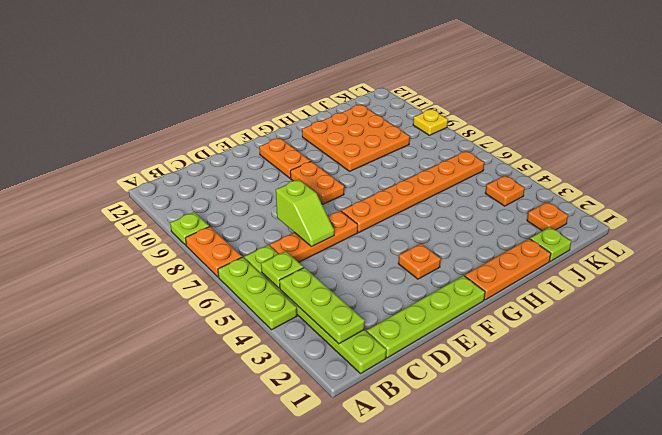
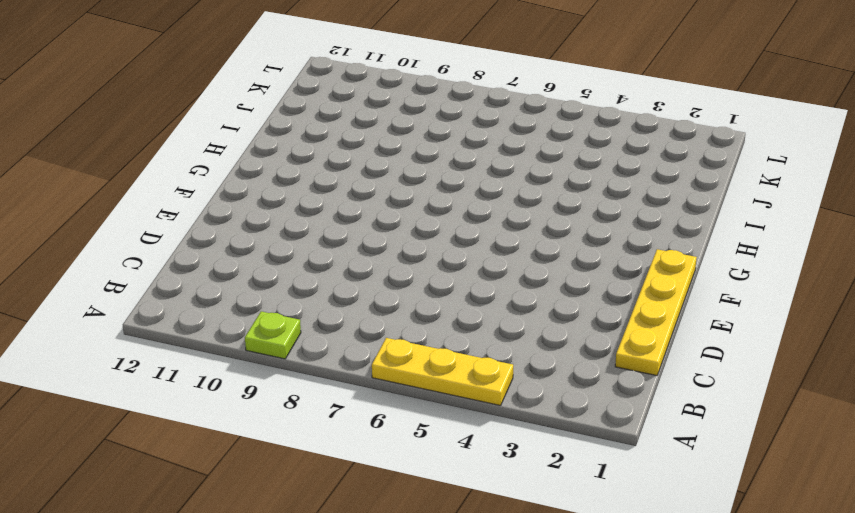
yellow plate A4:A6 level 1 -> lime plate A4:A6 level 1
yellow plate C1:F1 level 1 -> lime plate C1:F1 level 1
none -> orange plate A7:A8 level 1
none -> lime plate B1:B6 level 1
none -> orange plate C6:E6 level 1

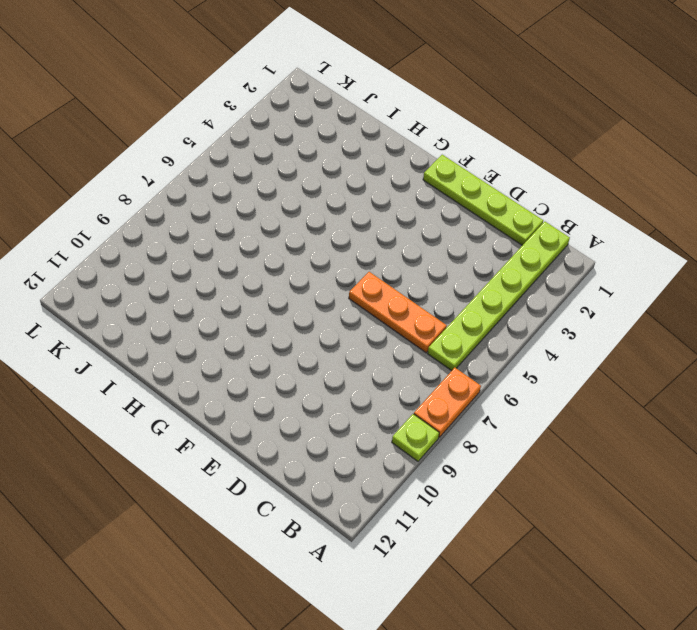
none -> lime plate A4:A6 level 1
none -> orange plate F3 level 1
none -> orange plate F6:K6 level 1

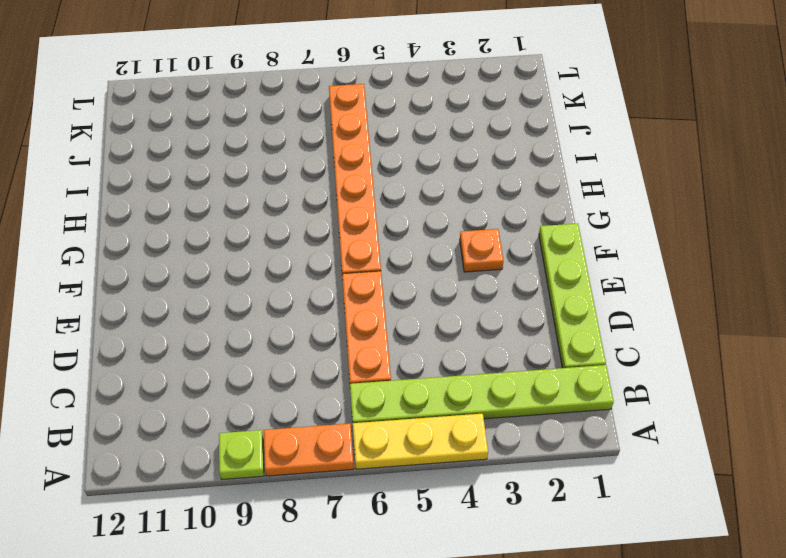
yellow plate A4:A6 level 1 -> lime plate A4:A6 level 1
none -> orange plate F8:F9 level 1
none -> orange plate F10:F11 level 1
none -> orange plate G1:I1 level 1

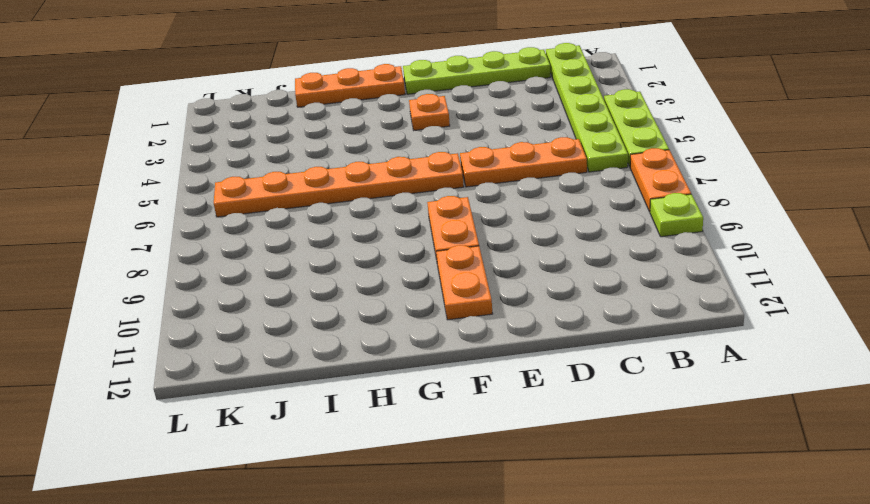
none -> orange plate H9:J11 level 1
none -> lime plate J1 level 1
none -> orange plate K2 level 1

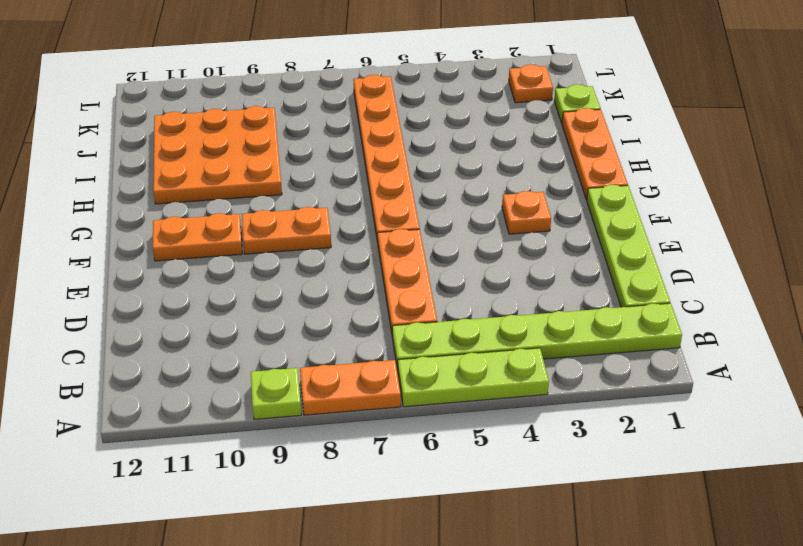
none -> orange plate K4 level 1
none -> yellow plate L9 level 1
none -> lime plate B2:B4 level 2

